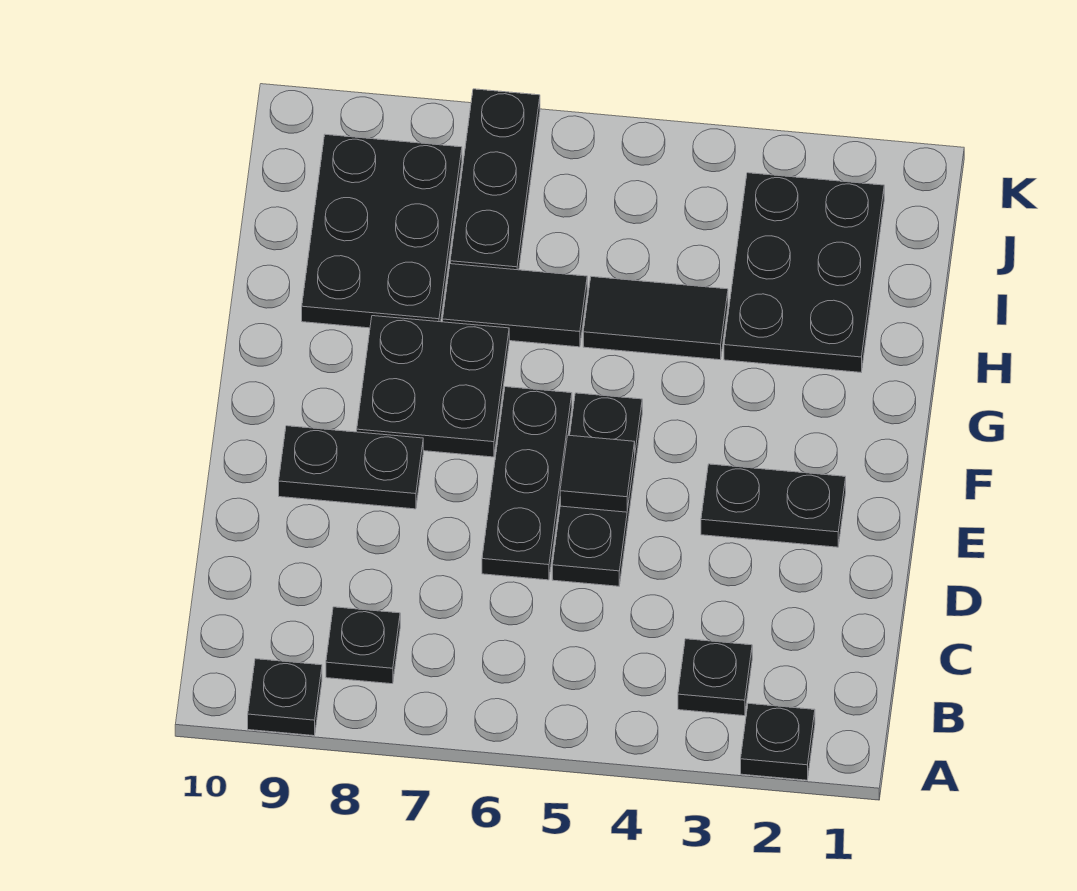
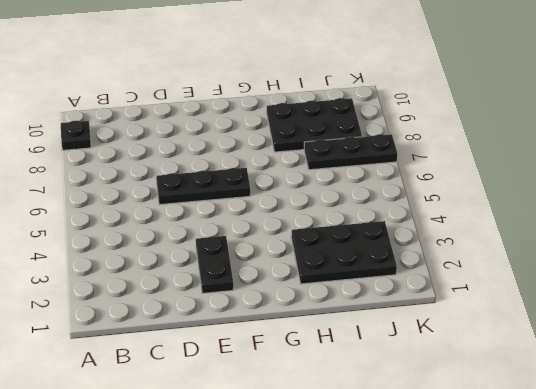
none -> black plate A2 level 1
none -> black plate B3 level 1
none -> black plate B8 level 1

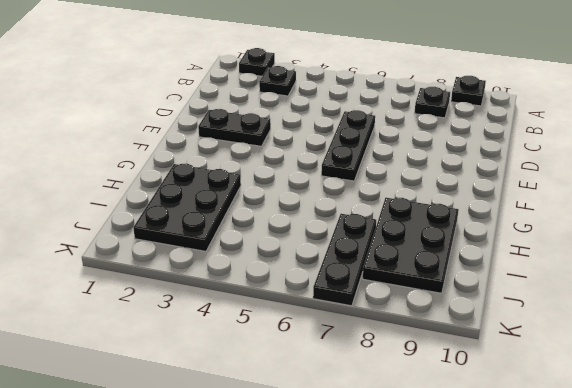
none -> black plate D5:F5 level 1
none -> black plate E8:E9 level 1
none -> black plate F7:G8 level 1

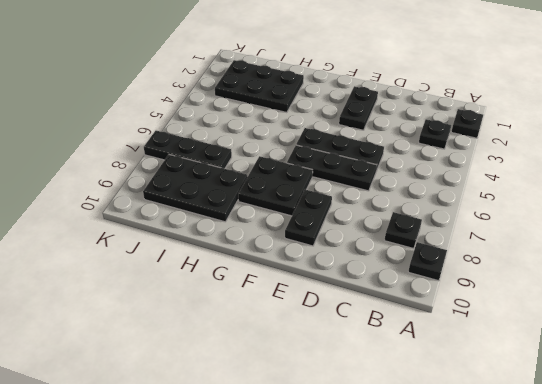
none -> black tile H4:H5 level 1
none -> black tile H6:H7 level 1
none -> black tile E5 level 2

